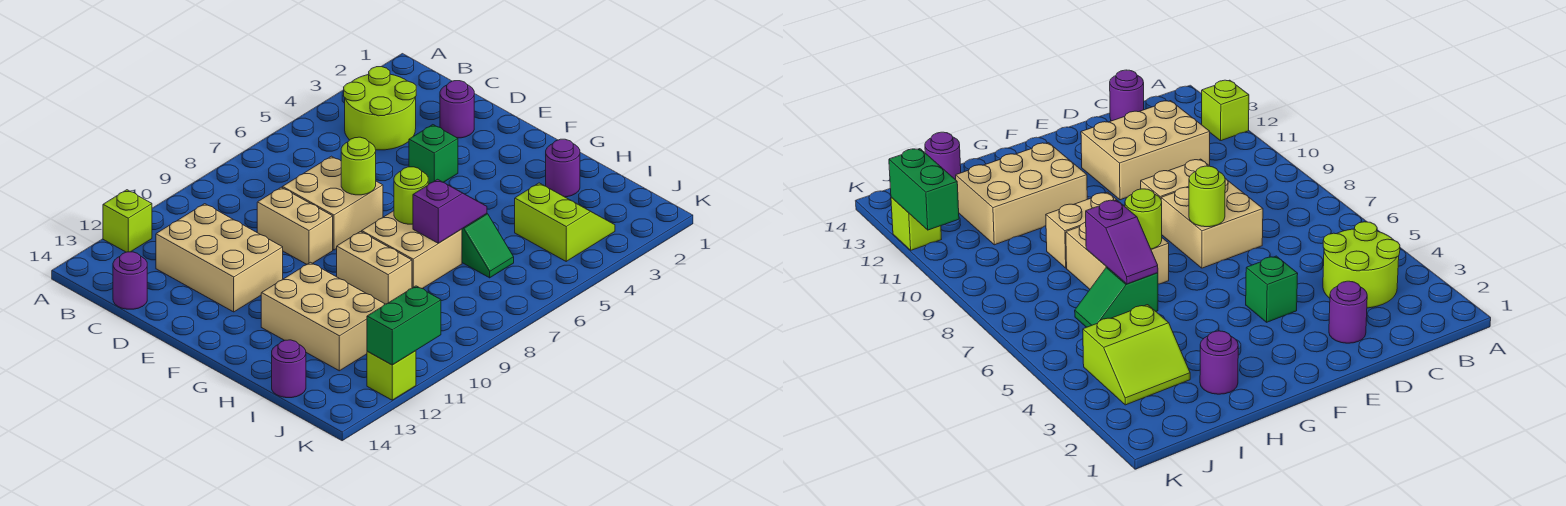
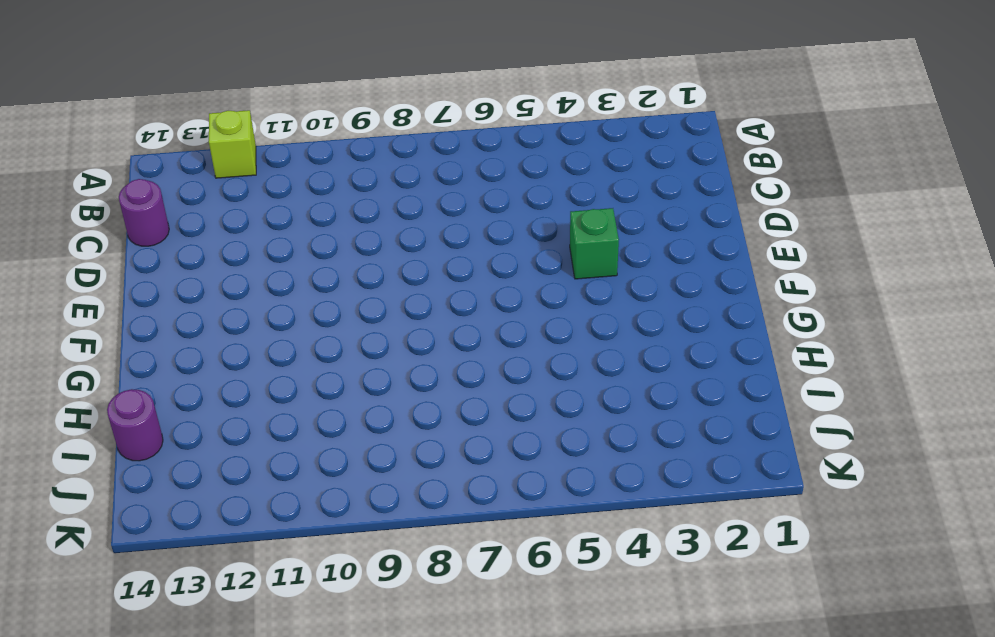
none -> lime round brick B3:C4 level 1
none -> tan brick C11:E12 level 1
none -> purple round brick D2 level 1

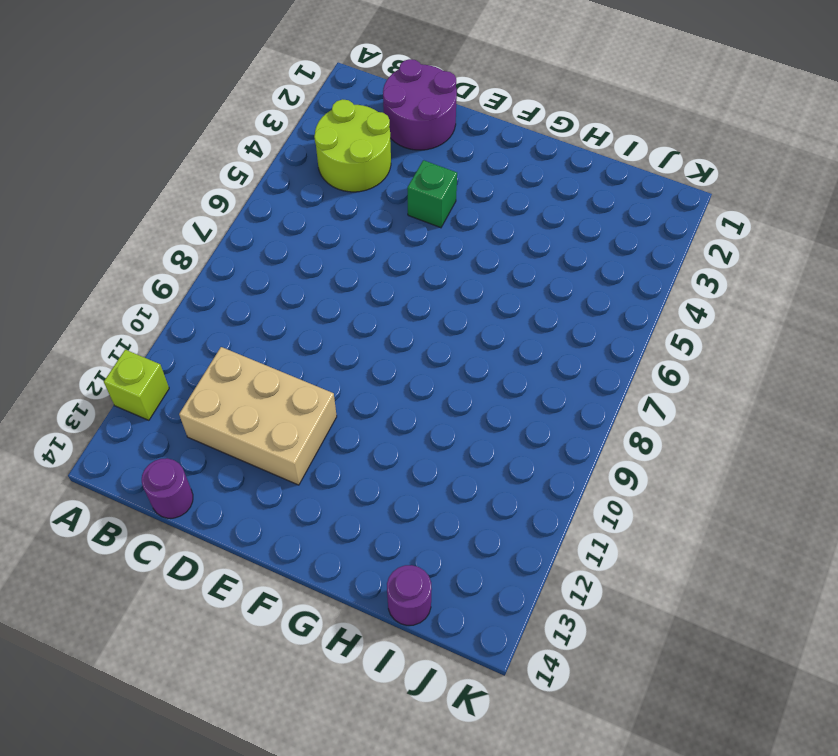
purple round brick C1:D2 level 1 -> purple round brick D2 level 1
none -> tan brick D7:E8 level 1
none -> tan brick D9:E9 level 1
none -> tan brick G7:H8 level 1

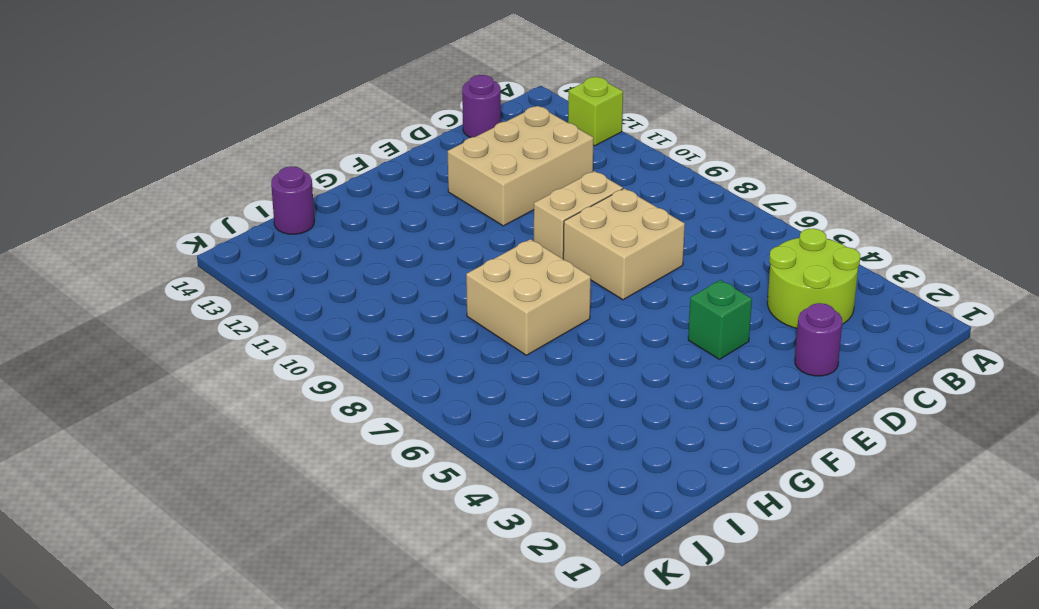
none -> tan brick G9:H9 level 1
none -> tan brick G11:I12 level 1
none -> purple round brick H2 level 1

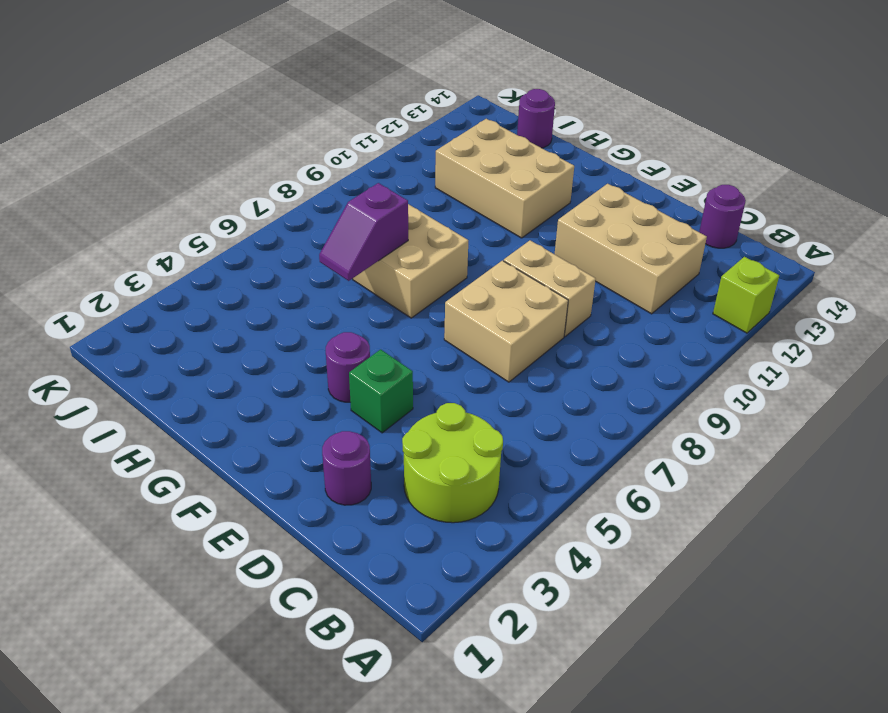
purple round brick F4 level 1 -> purple round brick H2 level 1
none -> tan brick G9:H9 level 1
none -> green slope H6:I6 level 1 top H
none -> lime slope I3:J4 level 1 top 4

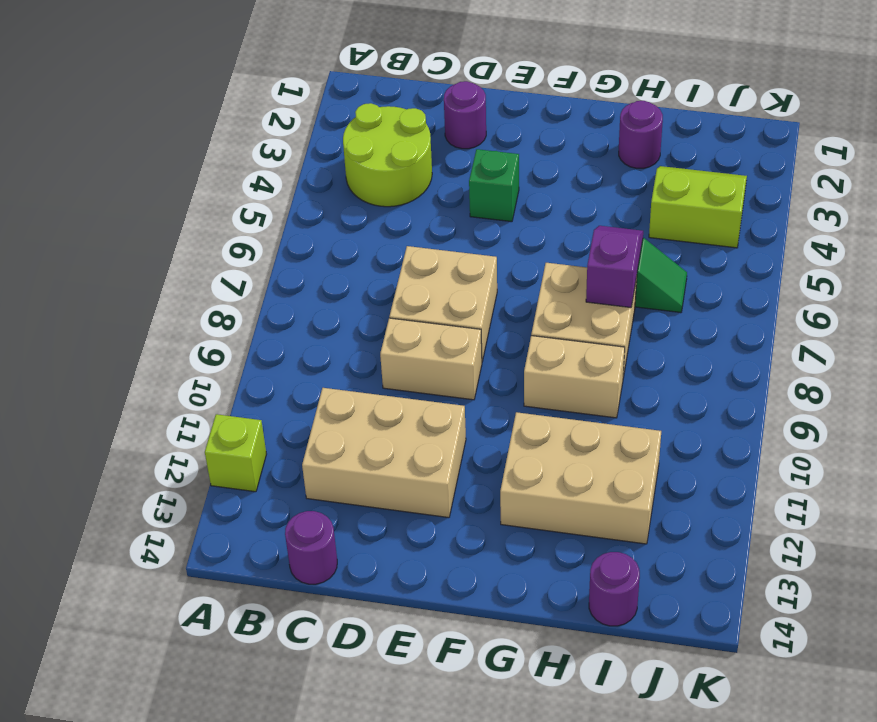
none -> lime brick K12 level 1
none -> lime round brick E7 level 2
none -> lime round brick G7 level 2

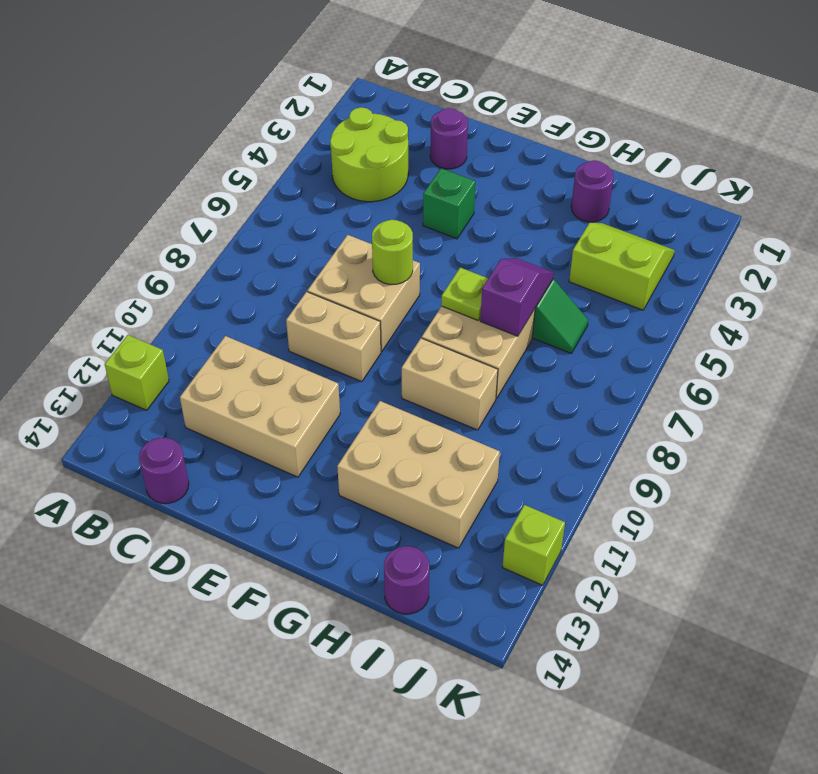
lime plate G7 level 2 -> lime round brick G7 level 2
none -> green brick K11:K12 level 2

